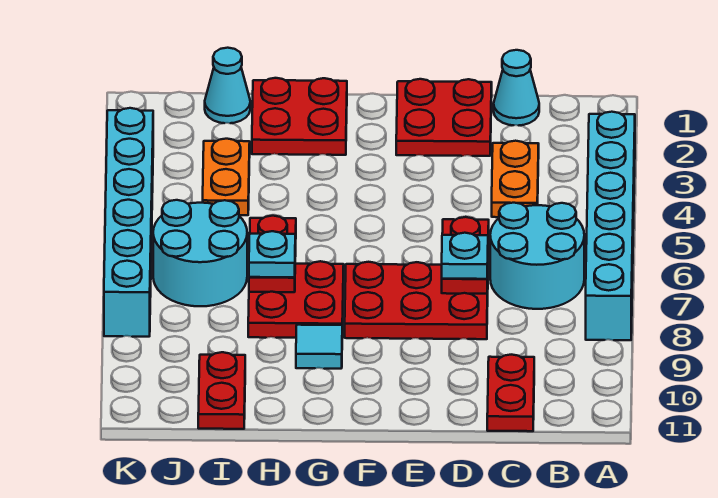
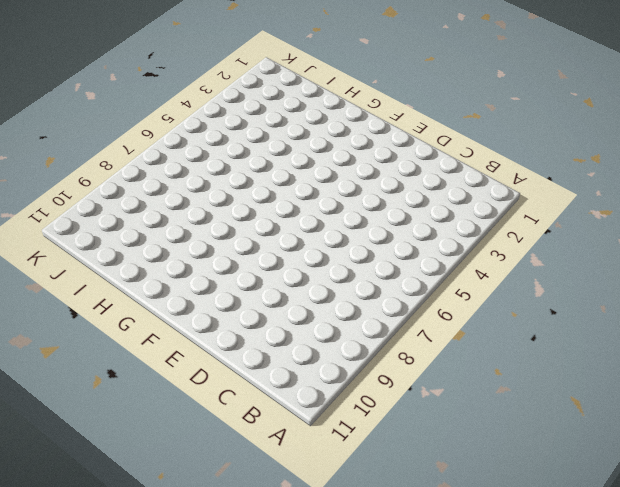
none -> cyan brick A3:A8 level 1
none -> cyan round brick B6:C7 level 1
none -> cyan cone C1 level 1

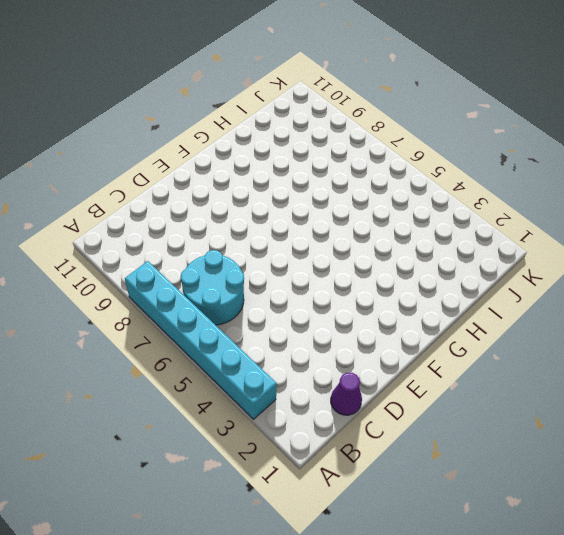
purple cone C1 level 1 -> cyan cone C1 level 1
none -> orange plate C3:C4 level 1
none -> red plate C10:C11 level 1
none -> red plate D1:E2 level 1

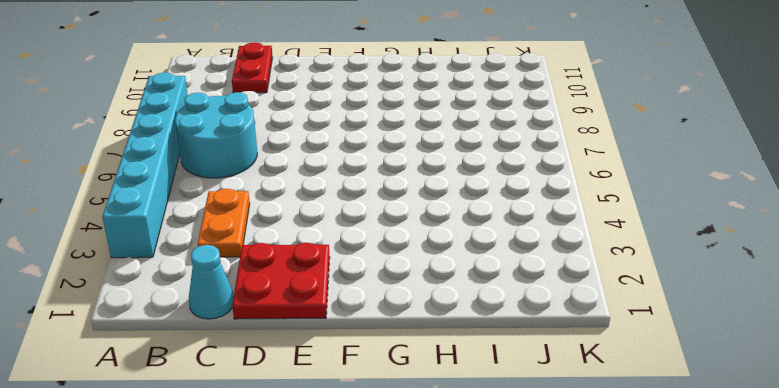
none -> red plate D7:F8 level 1
none -> red plate G1:H2 level 1
none -> red plate G7:H8 level 1

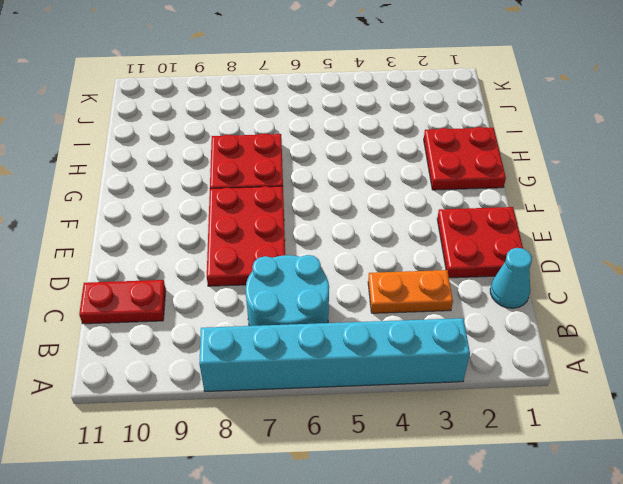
none -> cyan tile G9 level 1
none -> cyan cone I1 level 1
none -> orange plate I3:I4 level 1

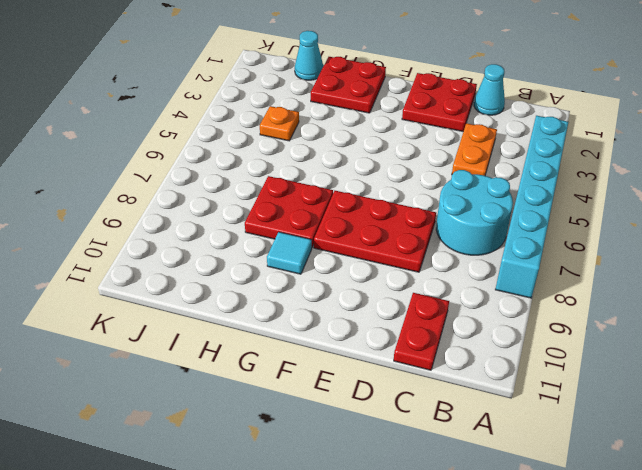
orange plate I4 level 1 -> orange plate I3:I4 level 1
none -> cyan round brick I6:J7 level 1
none -> red plate I10:I11 level 1
none -> cyan brick K3:K8 level 1

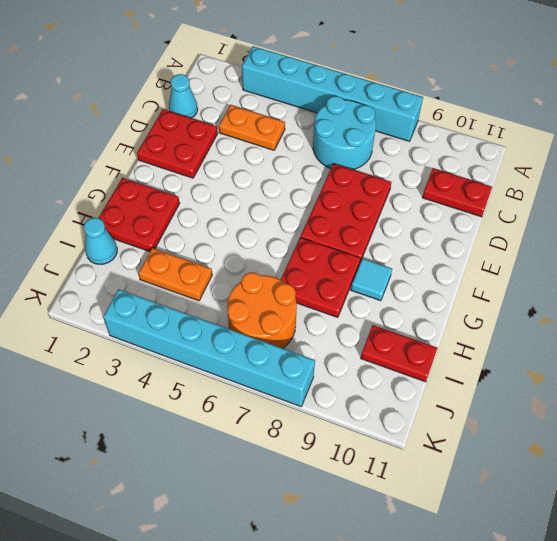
orange round brick I6:J7 level 1 -> cyan round brick I6:J7 level 1
none -> red plate D6:D7 level 2
none -> red plate H6:H7 level 2
none -> cyan plate D7 level 3

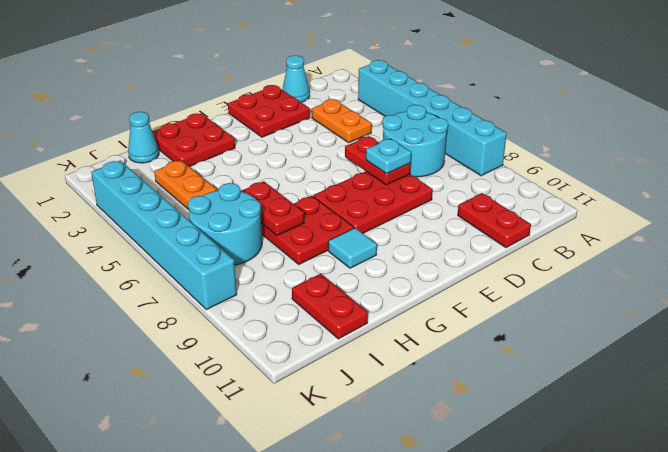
none -> cyan plate H7 level 3

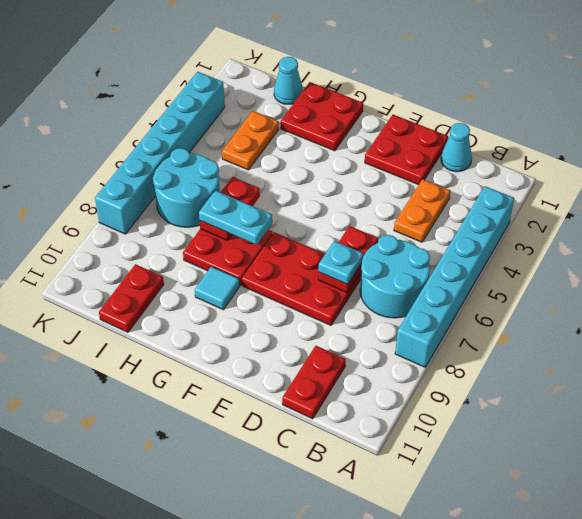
cyan plate G7:H7 level 3 -> cyan plate H7 level 3

